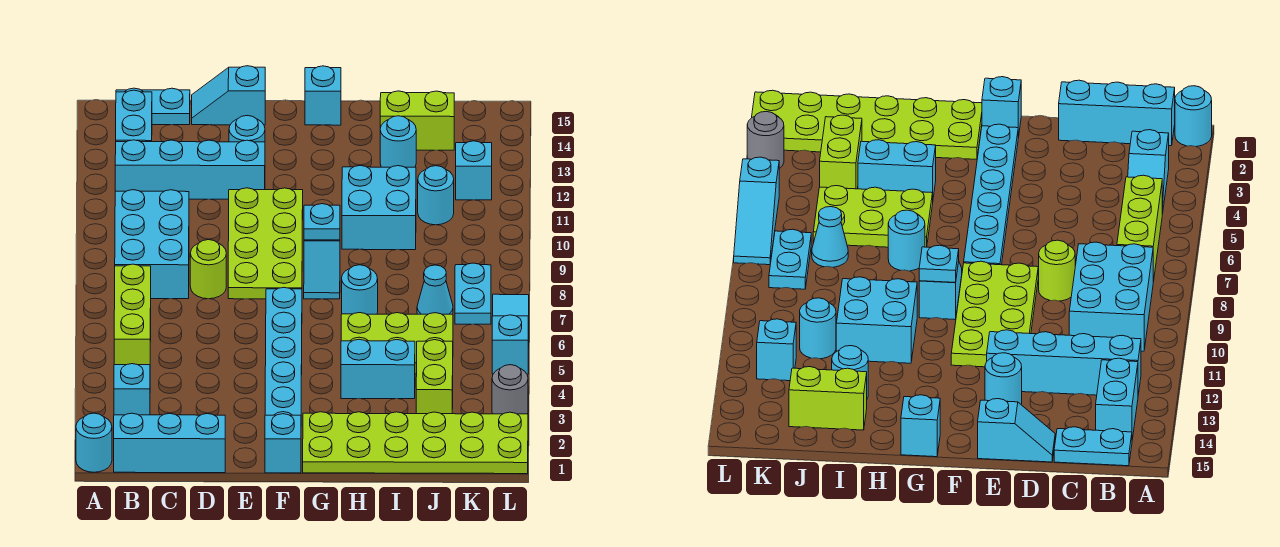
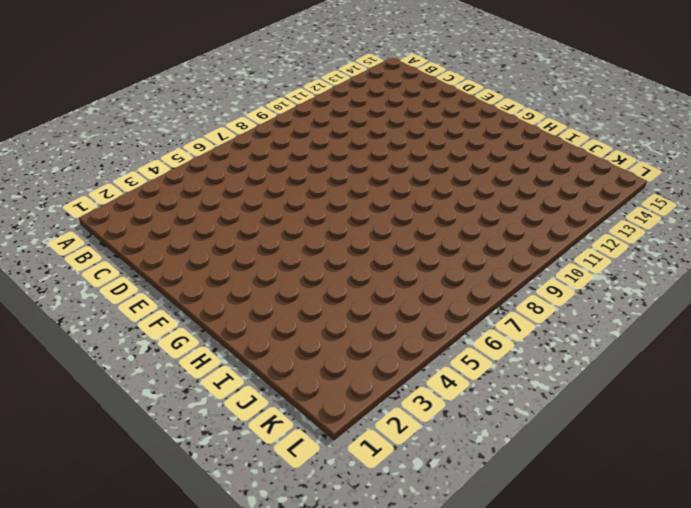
none -> cyan round brick A1 level 1
none -> cyan brick B1:D1 level 1
none -> cyan slope B3:B4 level 1 top 3
none -> lime brick B5:B7 level 1

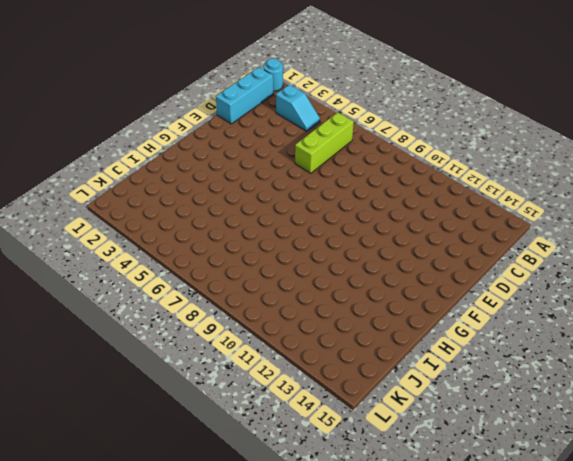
lime brick B6:D6 level 1 -> lime brick B5:B7 level 1
none -> cyan brick B8:C10 level 1
none -> cyan brick B12:E12 level 1
none -> cyan brick B13:B14 level 1
none -> cyan plate B15:C15 level 1

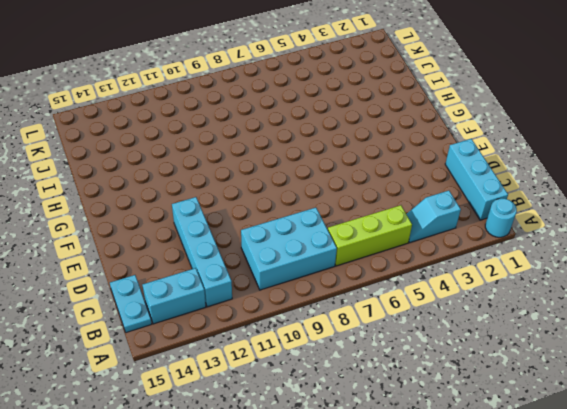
none -> lime round brick D8 level 1
none -> cyan slope D15:E15 level 1 top E
none -> lime plate E8:F11 level 1
none -> cyan round brick E13 level 1

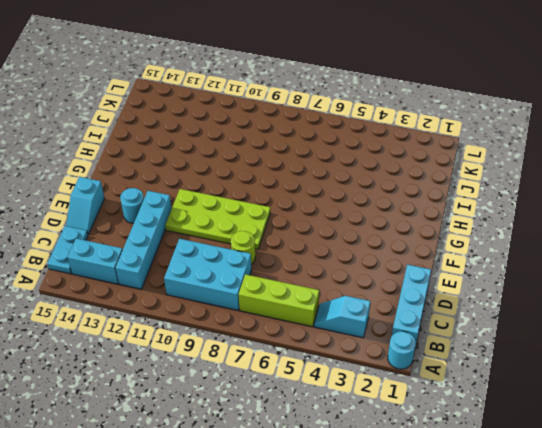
none -> cyan brick F1 level 1
none -> cyan plate F2:F7 level 1
none -> lime plate G1:L2 level 1
none -> cyan slope G8:G9 level 1 top 9

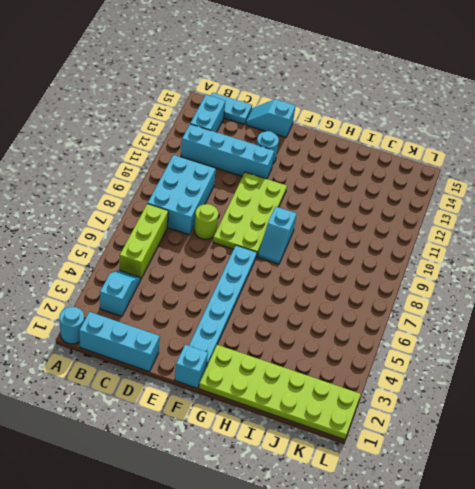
none -> cyan brick G15 level 1
none -> cyan brick H4:I4 level 1
none -> lime plate H5:J6 level 1
none -> cyan round brick H7 level 1

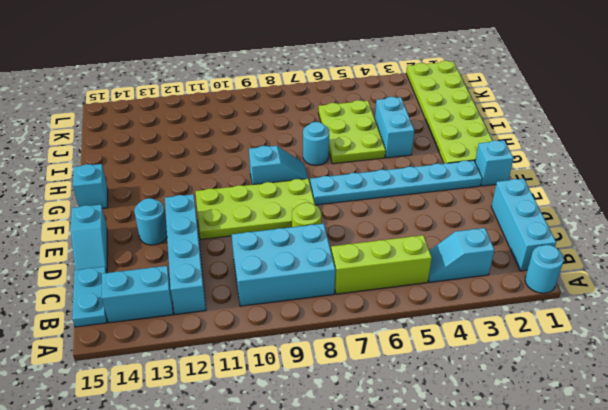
none -> cyan brick H10:I11 level 1
none -> cyan round brick I13 level 1
none -> lime brick I14:J14 level 1
none -> lime brick J3:J4 level 1

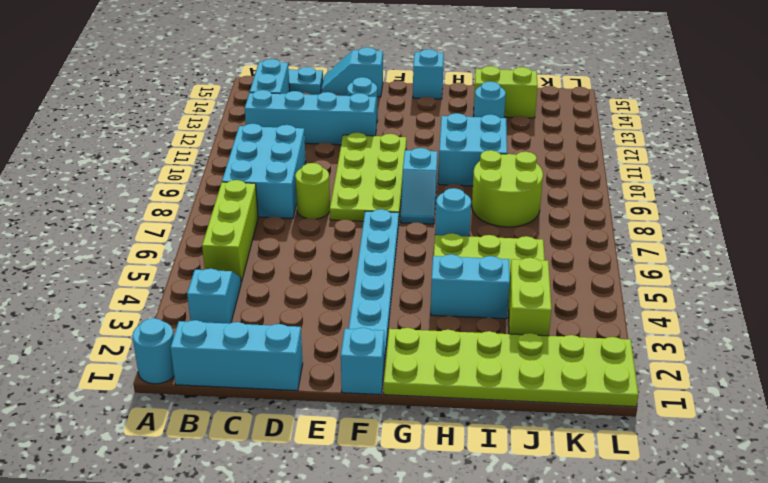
lime round brick I8:J9 level 1 -> none
none -> cyan cone J7 level 1
none -> cyan round brick J11 level 1
none -> cyan plate K7:K8 level 1
none -> cyan brick K12 level 1

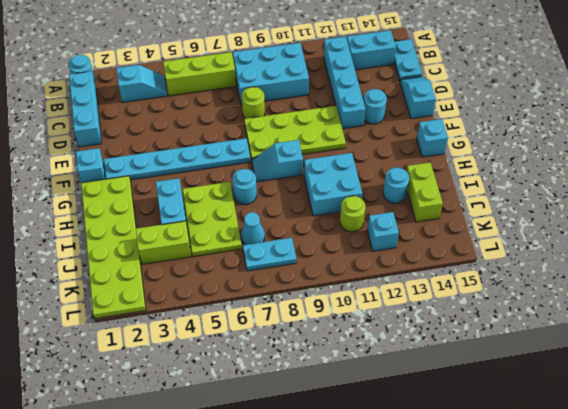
lime round brick J11 level 1 -> cyan round brick J11 level 1
none -> grey round brick L3 level 1
none -> cyan slope L5:L7 level 1 top 5
none -> cyan plate G9 level 2

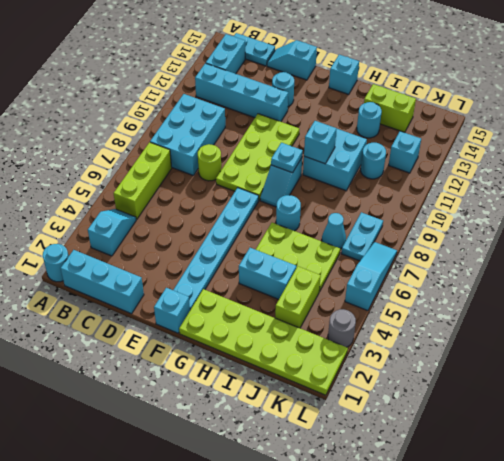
cyan brick H10 level 2 -> none

